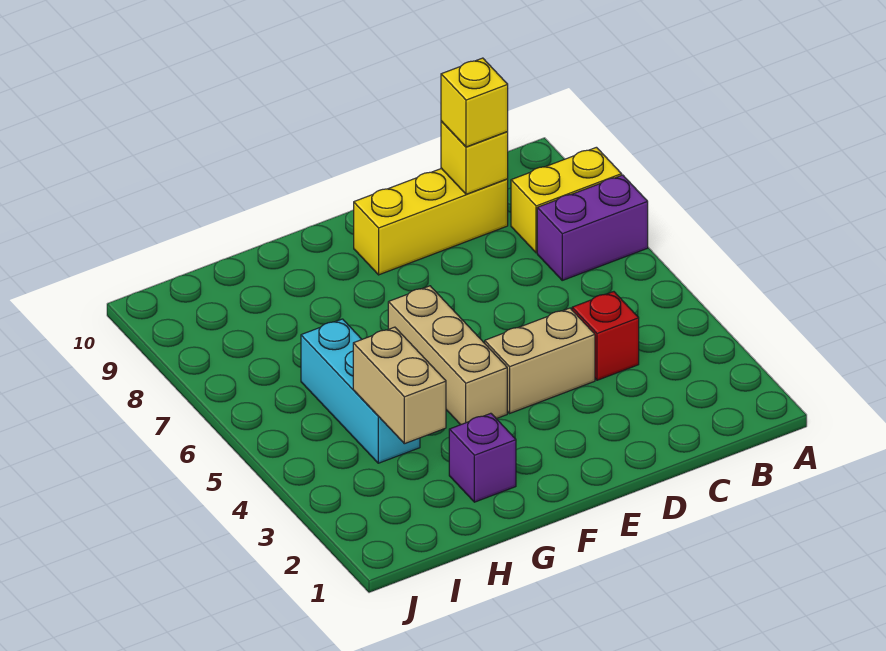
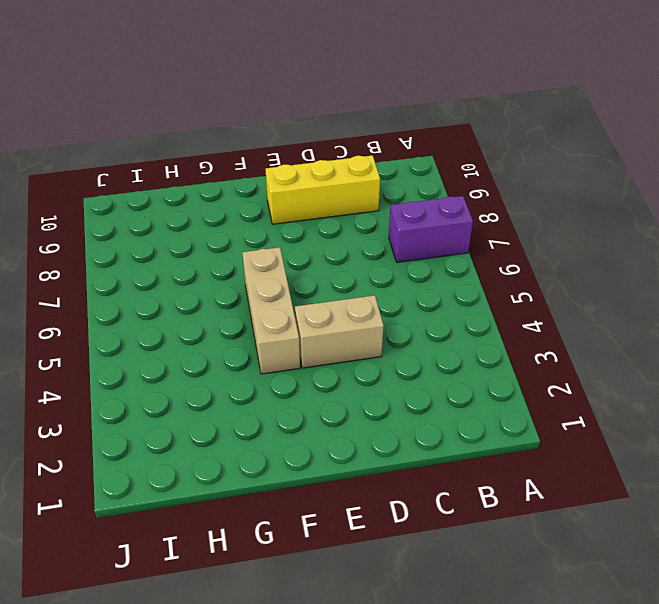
none -> yellow brick A8:B8 level 1
none -> red brick C4 level 1

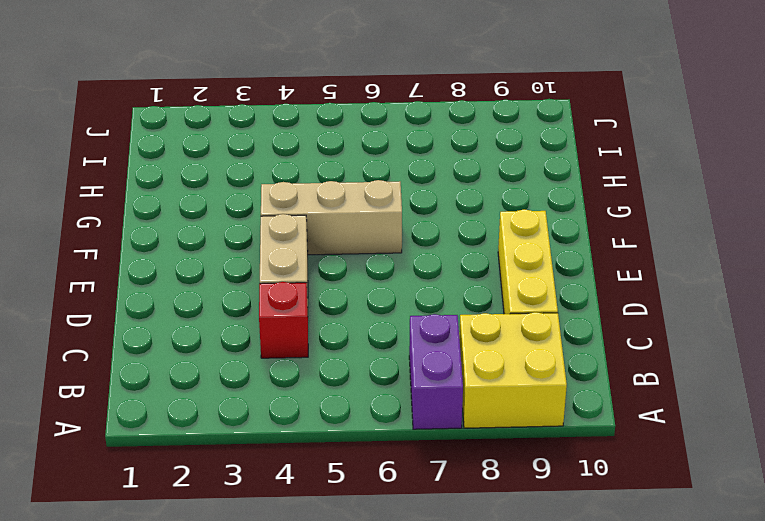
yellow brick A8:B9 level 1 -> yellow brick A8:B8 level 1
none -> purple brick G2 level 1
none -> cyan brick H4:H6 level 1

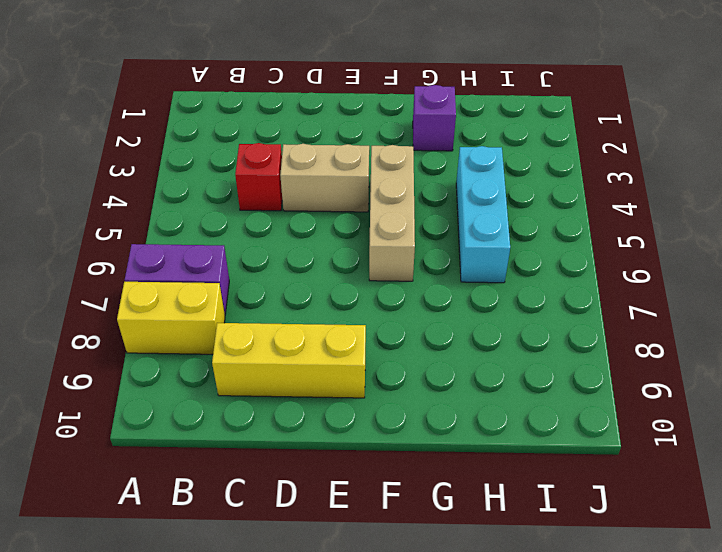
none -> yellow brick C9 level 2
none -> tan brick H3:H4 level 2

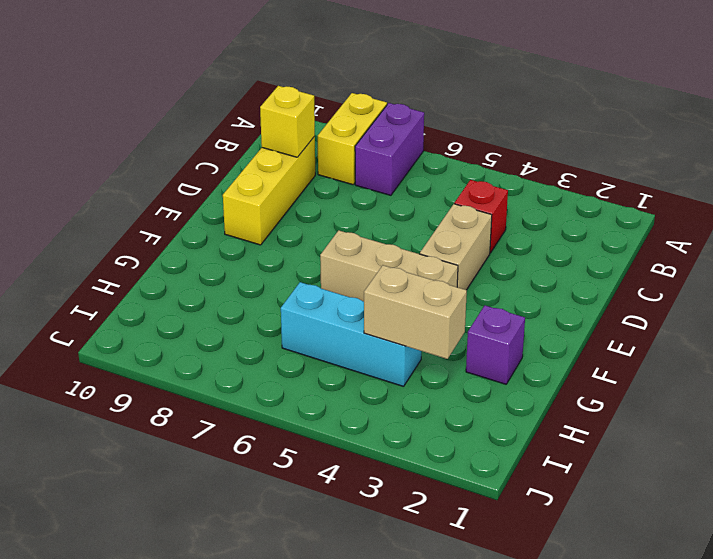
none -> yellow brick C9 level 3

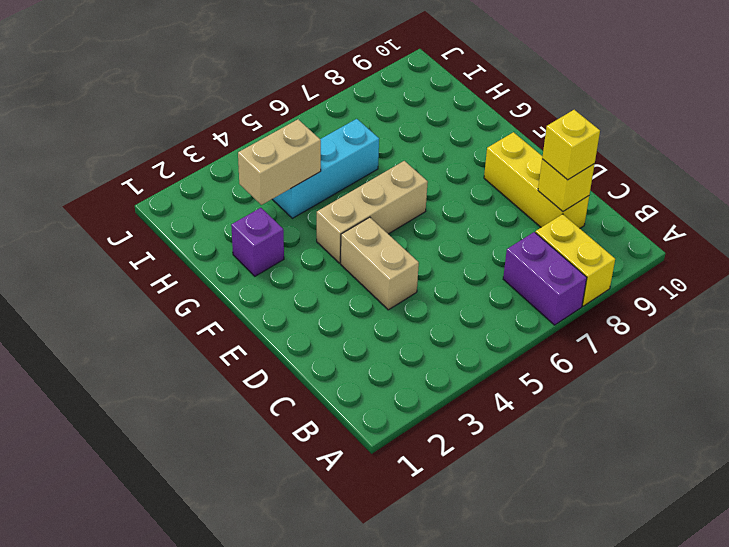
none -> red brick C4 level 1

